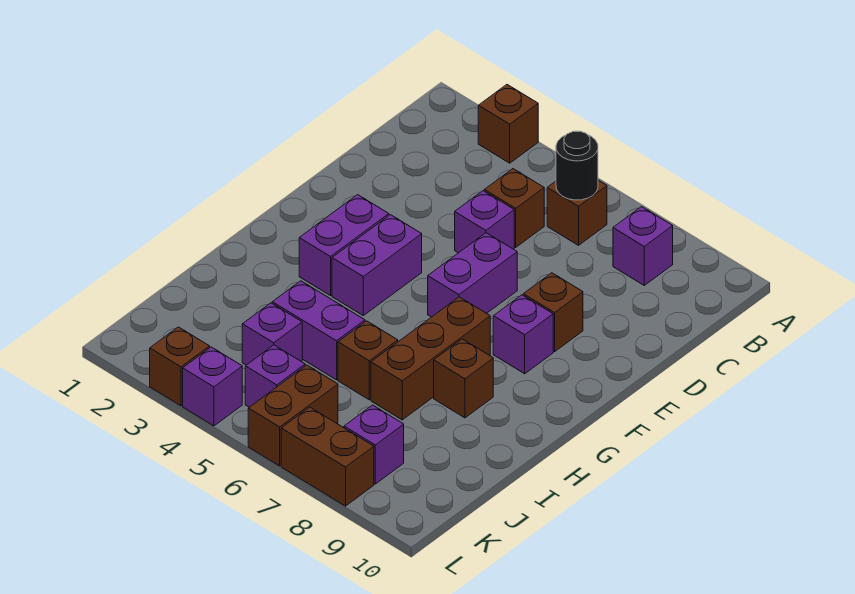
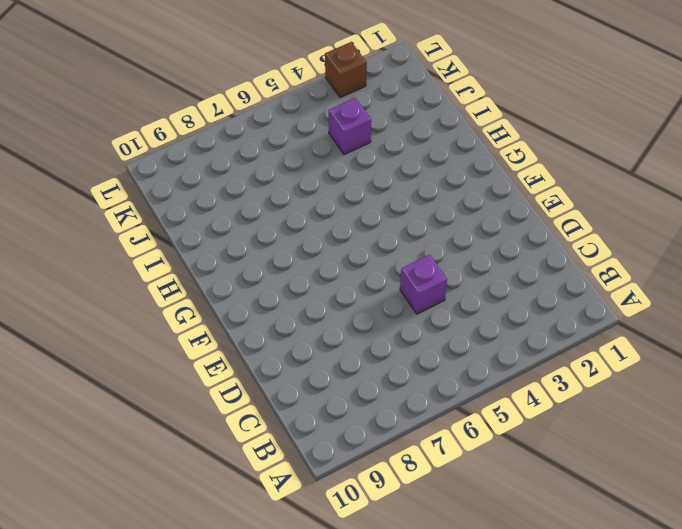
none -> brown brick A3 level 1
none -> brown brick B6 level 1
none -> purple brick B8 level 1

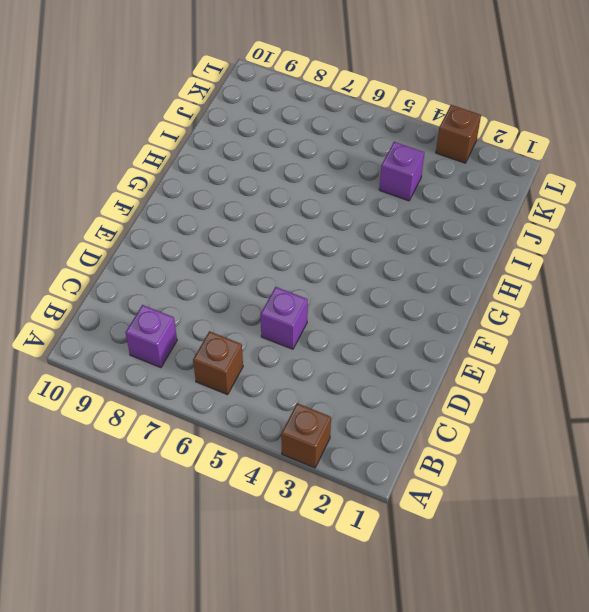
none -> brown brick C5 level 1
none -> purple brick E6:F6 level 1
none -> brown brick E8 level 1

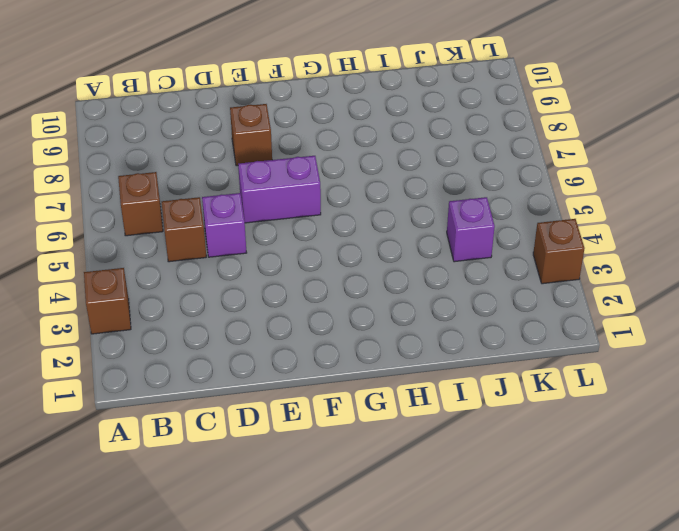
none -> purple brick B8 level 1
none -> purple brick F3:G3 level 1
none -> purple brick F4:G4 level 1

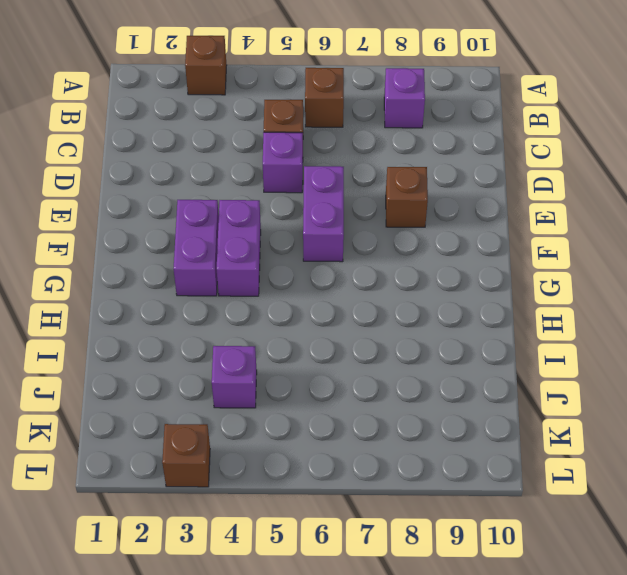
none -> purple brick F8 level 1
none -> brown brick G7:I7 level 1
none -> brown brick H8 level 1

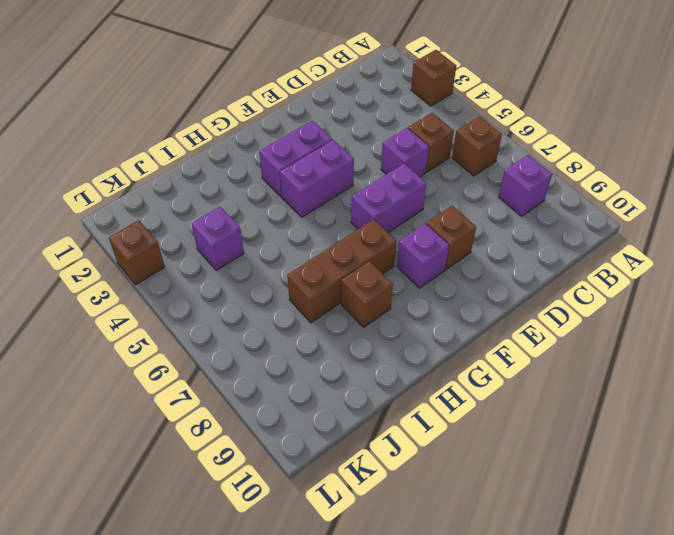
none -> purple brick I4:I5 level 1
none -> brown brick I6 level 1
none -> purple brick K5 level 1

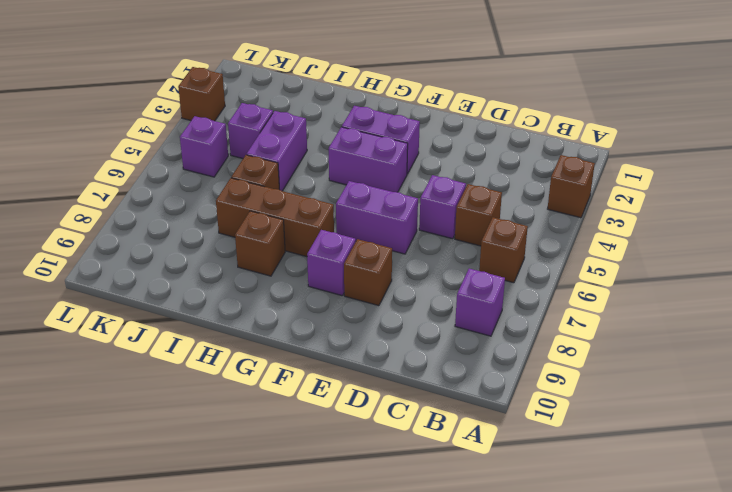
none -> brown brick K6:L6 level 1
none -> purple brick K8 level 1
none -> purple brick L4 level 1

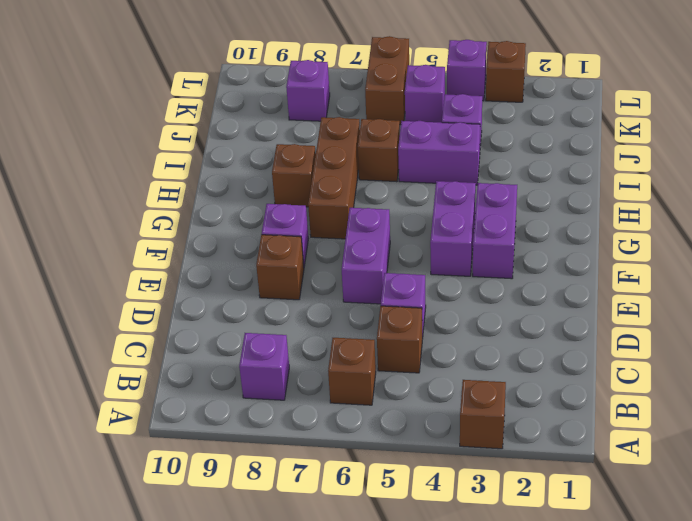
none -> brown brick L7:L8 level 1
none -> black round brick B6 level 2

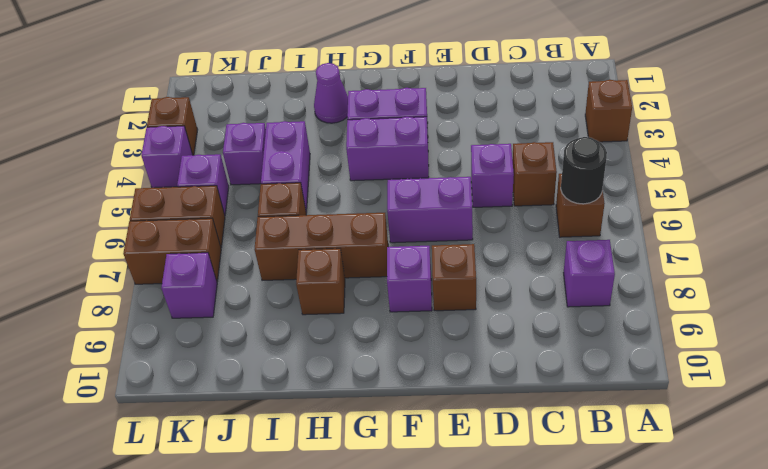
purple cone H2 level 1 -> none
brown brick K7:L7 level 1 -> brown brick L7:L8 level 1

